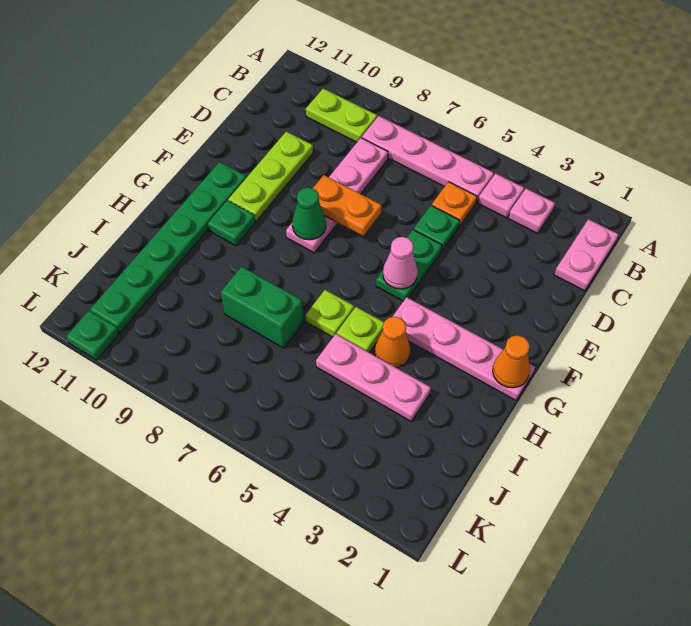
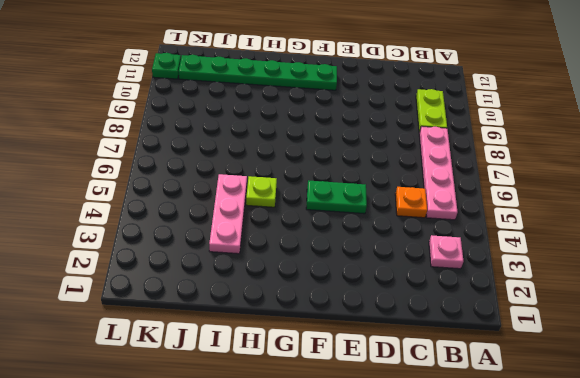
none -> pink plate B1:C1 level 1
none -> pink plate B4 level 1
none -> pink plate C8:F8 level 1

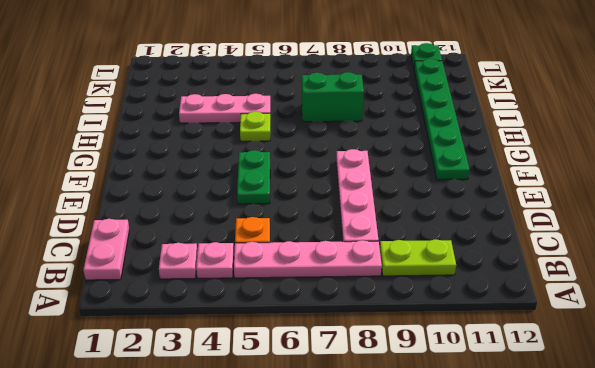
none -> green plate D5 level 1
none -> lime plate D10:F10 level 1
none -> pink plate G1:G4 level 1

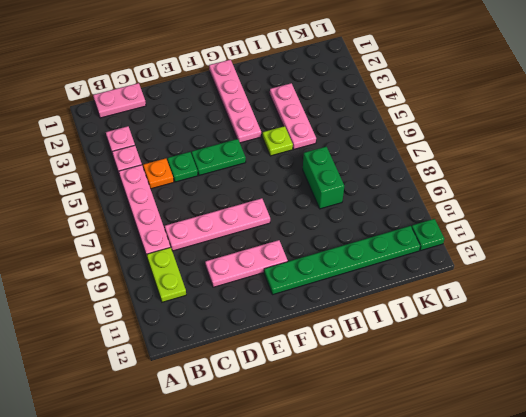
pink plate D10:F10 level 1 -> lime plate D10:F10 level 1
none -> green plate G10 level 1
none -> orange cone H4 level 1
none -> lime plate H6 level 1

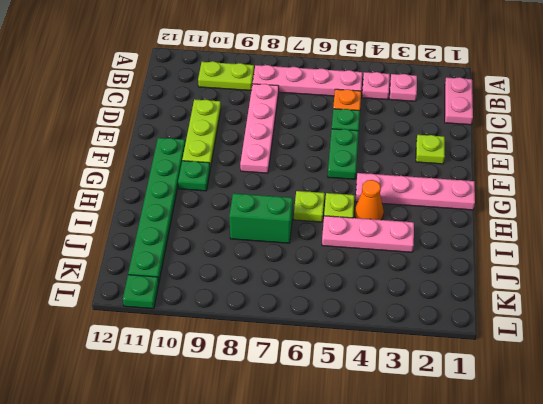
lime plate E2 level 1 -> none
none -> orange plate E7:E8 level 2
none -> pink cone F5 level 2
none -> green cone F8 level 2

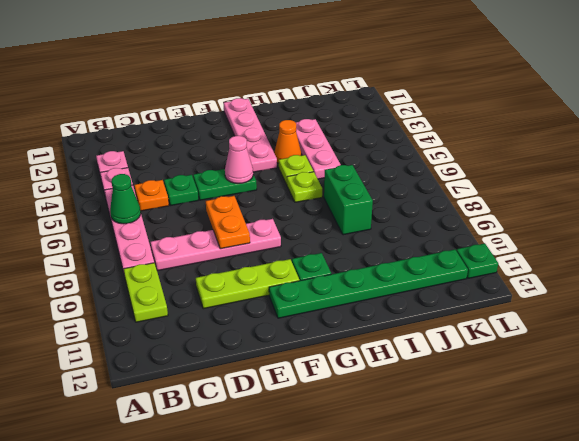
green cone B6 level 2 -> green cone F8 level 2
none -> pink plate B1:C1 level 1
none -> orange cone G1 level 2

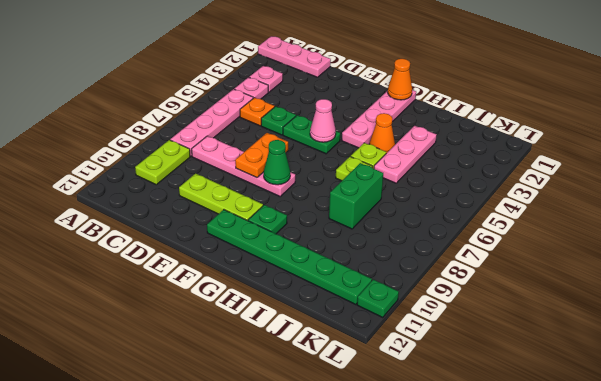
pink plate A1:C1 level 1 -> pink plate B1:C1 level 1

